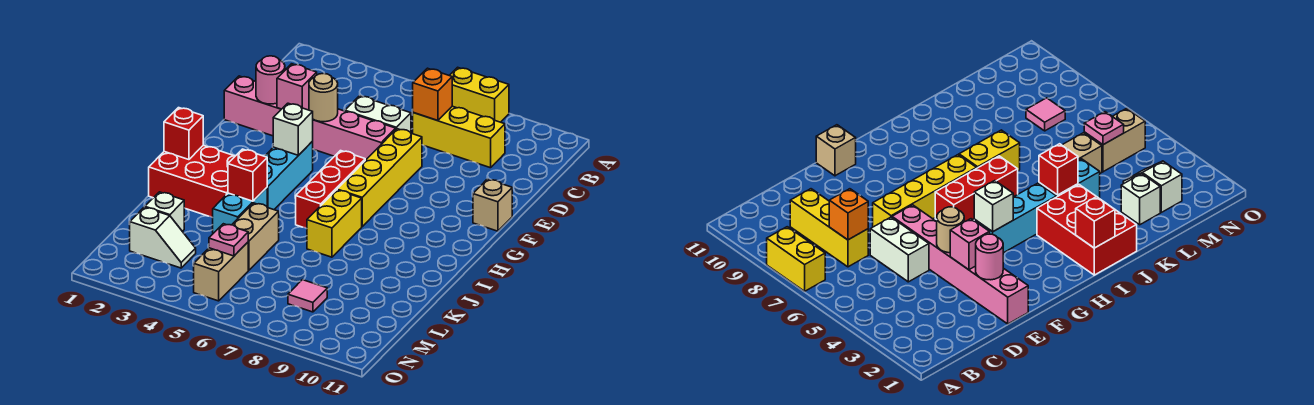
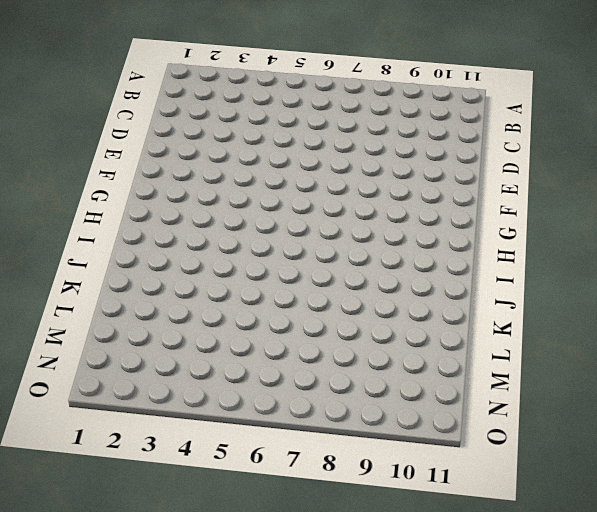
none -> yellow brick A7:A8 level 1
none -> yellow brick C7:C9 level 1
none -> white brick D5:D6 level 1

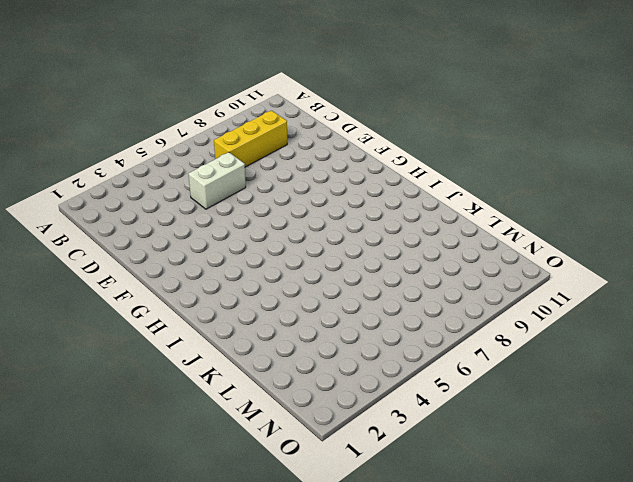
none -> yellow brick A7:A8 level 1
none -> pink brick E1:E6 level 1
none -> yellow brick E7:H7 level 1

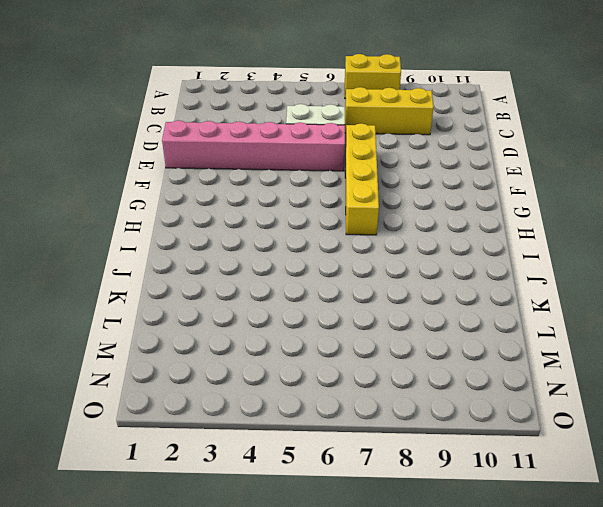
none -> tan brick F11 level 1
none -> cyan brick G4:I4 level 1
none -> red brick G6:I6 level 1

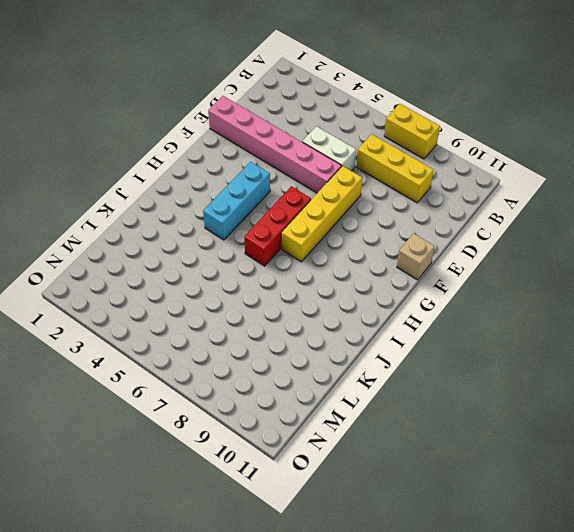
none -> red brick I1:J3 level 1
none -> yellow brick I7:J7 level 1
none -> cyan brick J4:K4 level 1

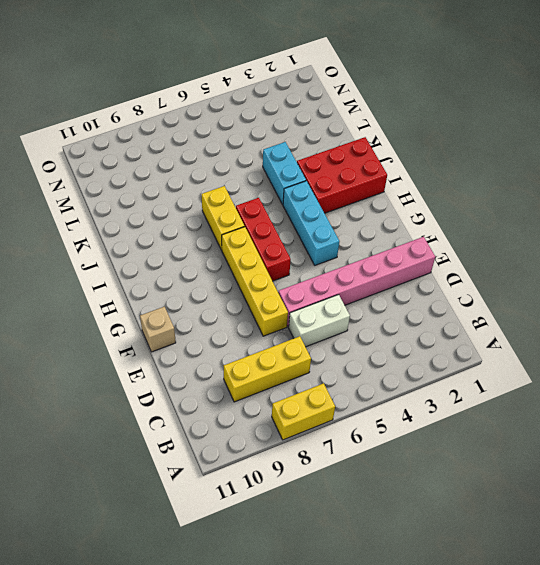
none -> tan brick K5:L5 level 1
none -> white brick L2 level 1
none -> white slope M2:M3 level 1 top 2

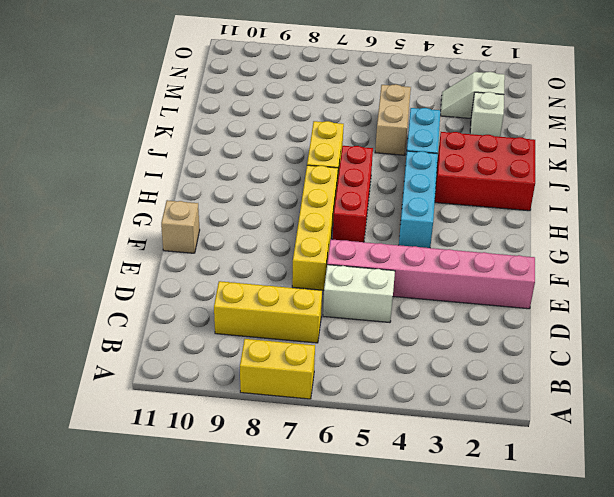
none -> tan brick M5:N5 level 1
none -> pink tile M8 level 1
none -> orange brick C7 level 2

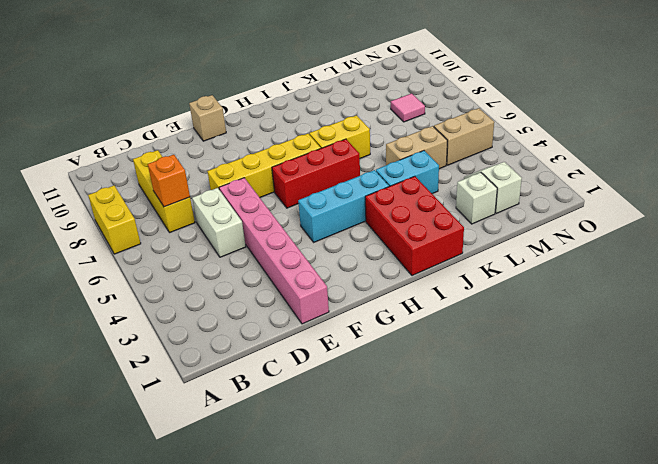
none -> pink round brick E2 level 2
none -> pink brick E3 level 2
none -> tan round brick E4 level 2

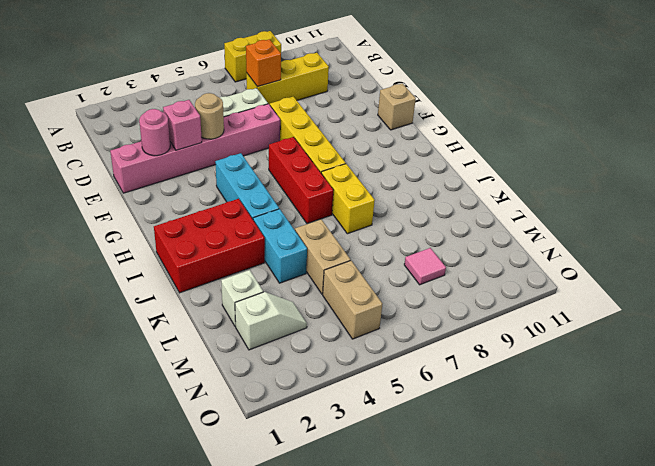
none -> white brick G4 level 2
none -> red brick I1 level 2
none -> red brick J4 level 2

